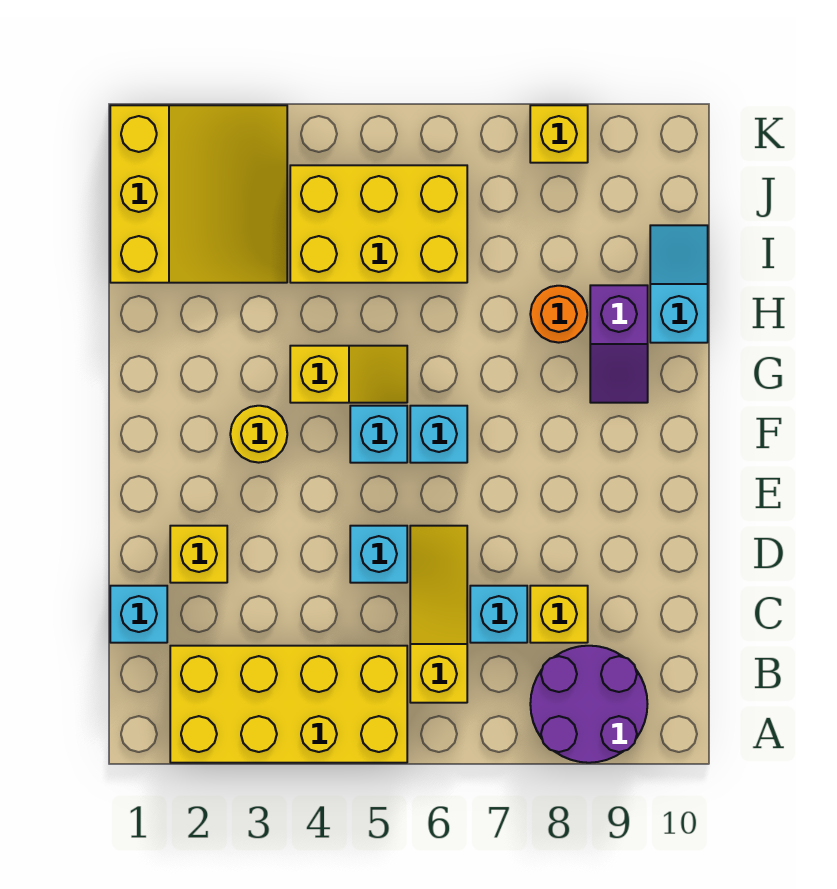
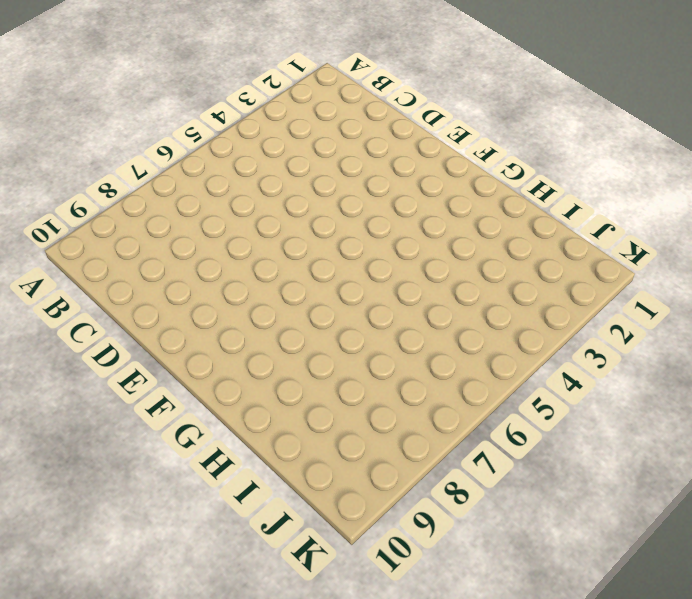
none -> yellow brick A2:B5 level 1
none -> purple round brick A8:B9 level 1
none -> yellow slope B6:D6 level 1 top B

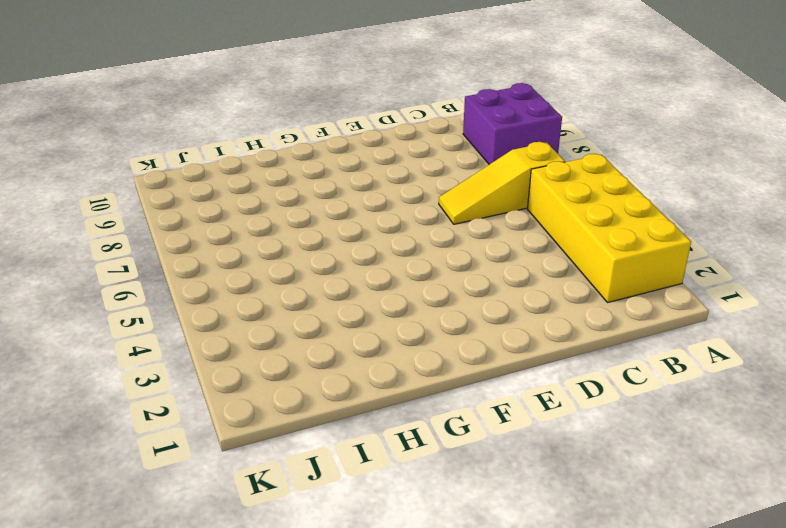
purple brick A8:B9 level 1 -> purple round brick A8:B9 level 1
none -> cyan brick C1 level 1
none -> cyan brick C7 level 1
none -> yellow brick C8 level 1

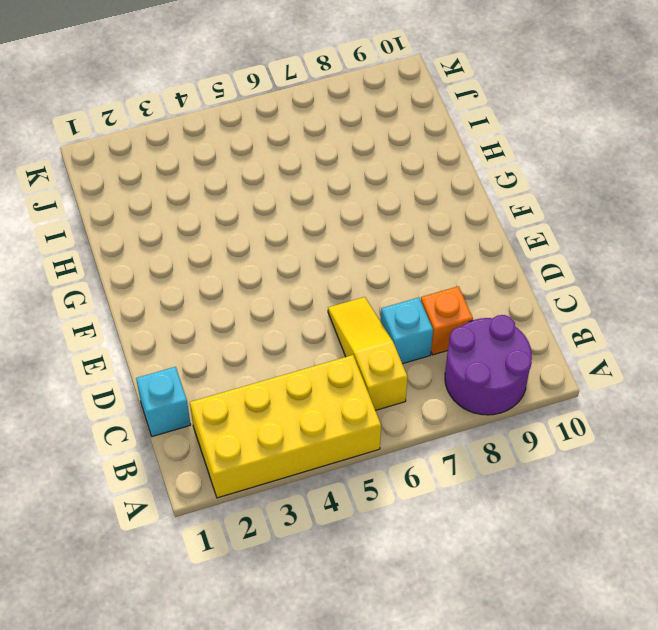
orange brick C8 level 1 -> yellow brick C8 level 1
none -> yellow brick D2 level 1
none -> cyan brick D5 level 1
none -> yellow round brick F3 level 1

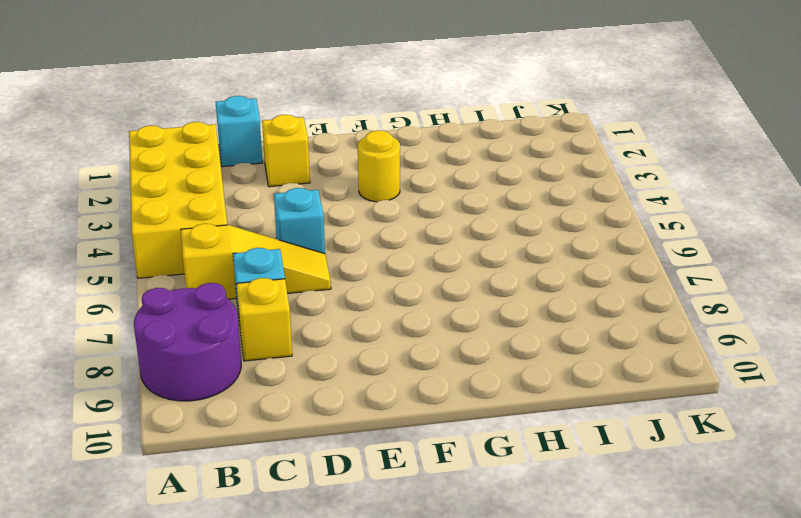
none -> cyan brick F5 level 1
none -> cyan brick F6 level 1
none -> yellow slope G4:G5 level 1 top 4

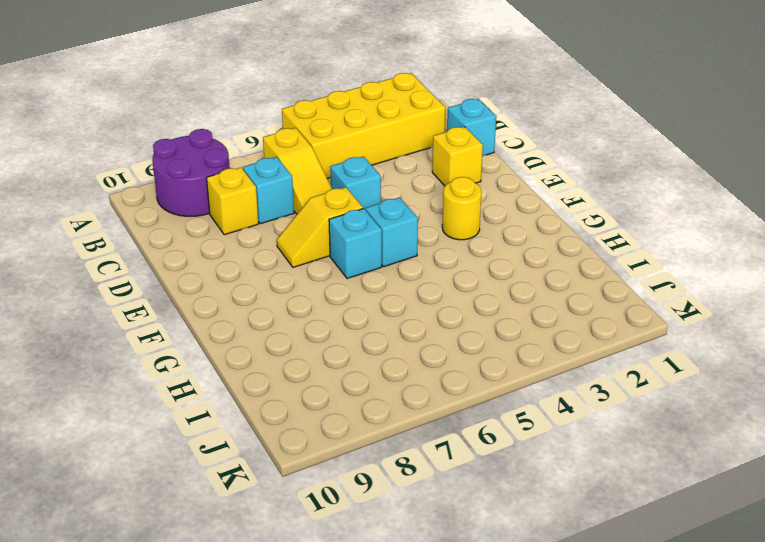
yellow slope E6:E7 level 1 top 6 -> yellow slope G4:G5 level 1 top 4
none -> purple slope G9:H9 level 1 top H
none -> orange round brick H8 level 1
none -> cyan slope H10:I10 level 1 top H

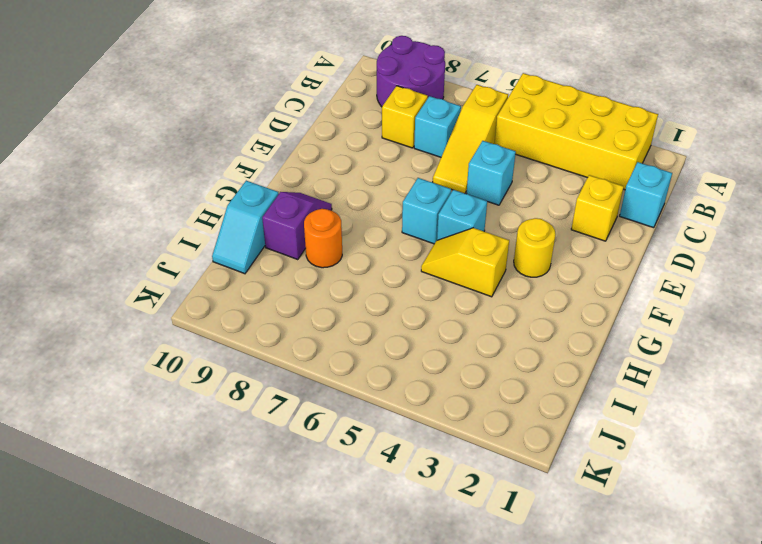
none -> yellow slope I1:K3 level 1 top 1
none -> yellow brick I4:J6 level 1
none -> yellow brick K8 level 1

